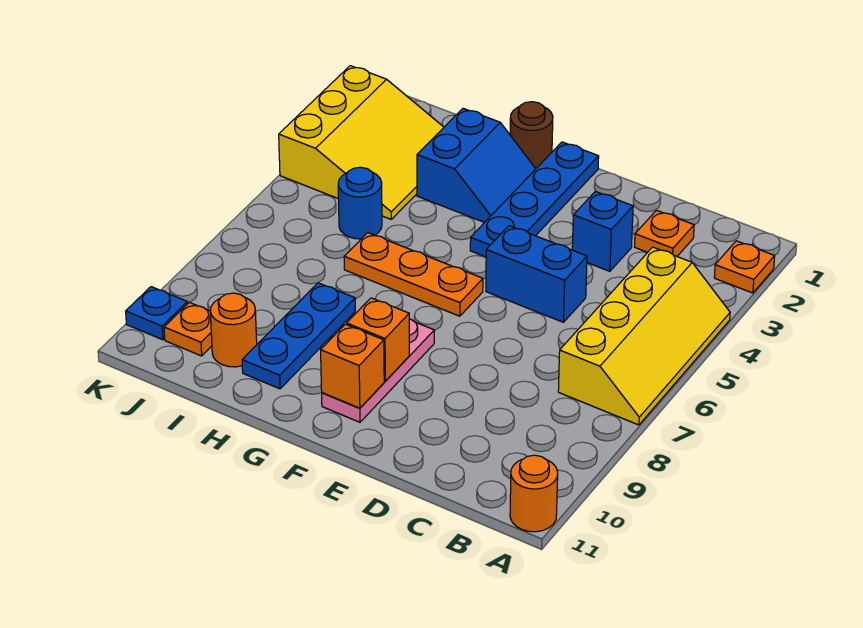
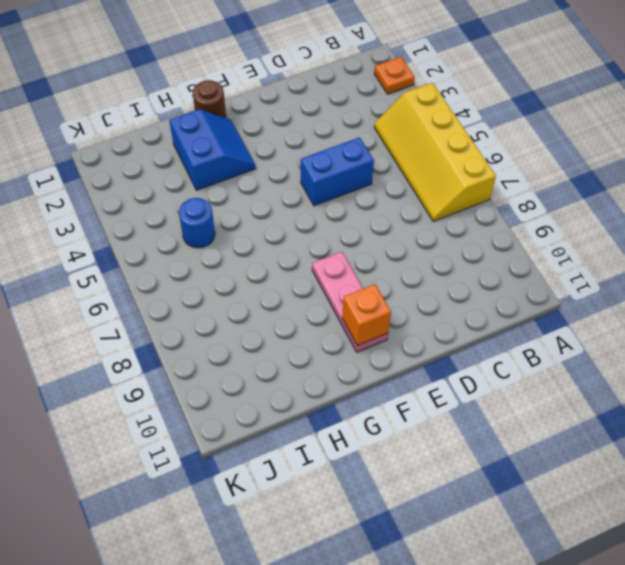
yellow slope A4:B7 level 1 top A -> yellow slope A4:B7 level 1 top B
none -> orange round brick A11 level 1
none -> orange plate C2 level 1
none -> blue brick D3 level 1

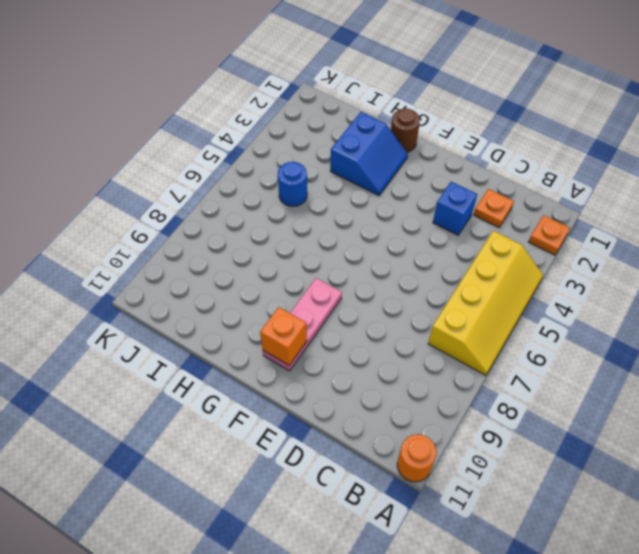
none -> blue brick D5:E5 level 1
none -> blue plate F1:F4 level 1
none -> orange plate F6:H6 level 1

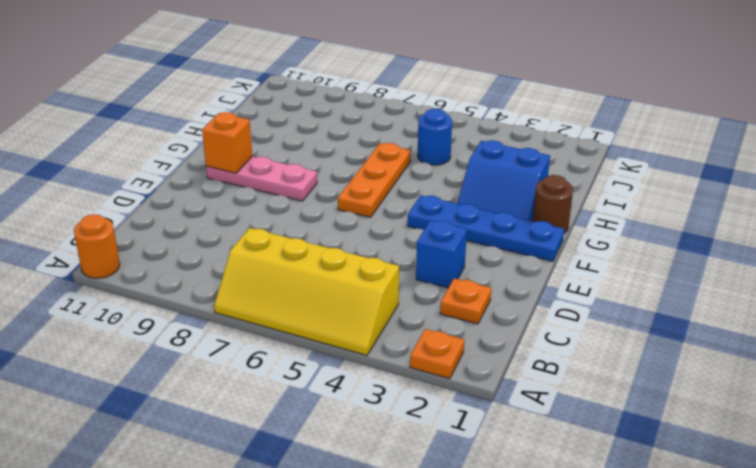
none -> blue brick D5:E5 level 1
none -> blue plate H8:H10 level 1
none -> yellow slope I2:K4 level 1 top K

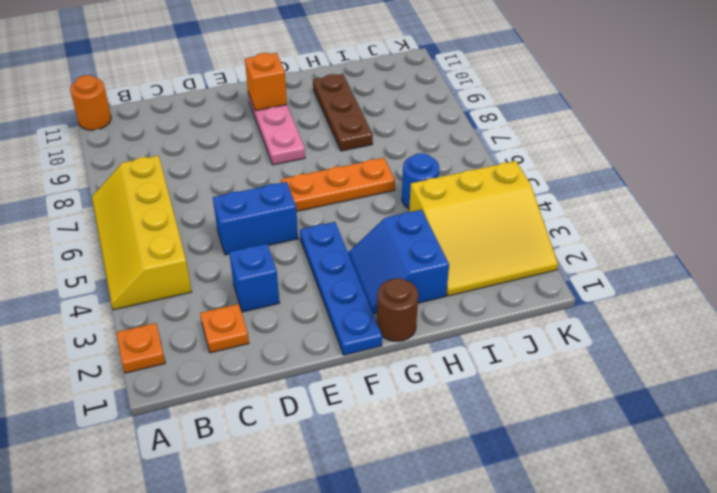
brown plate H8:H10 level 1 -> blue plate H8:H10 level 1
yellow slope I2:K4 level 1 top 4 -> yellow slope I2:K4 level 1 top K
none -> orange round brick I10 level 1
none -> orange plate J10 level 1
none -> blue plate K10 level 1

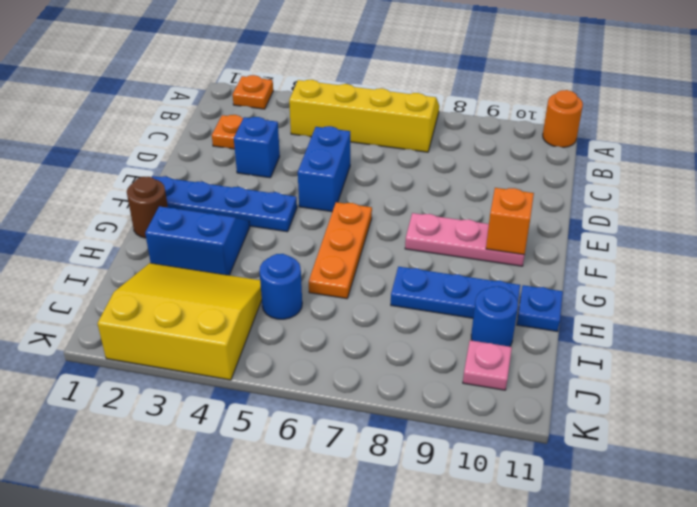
blue plate H11 level 1 -> blue plate K10 level 1
blue round brick I10 level 1 -> orange round brick I10 level 1
pink plate J10 level 1 -> orange plate J10 level 1
none -> orange brick F9 level 2

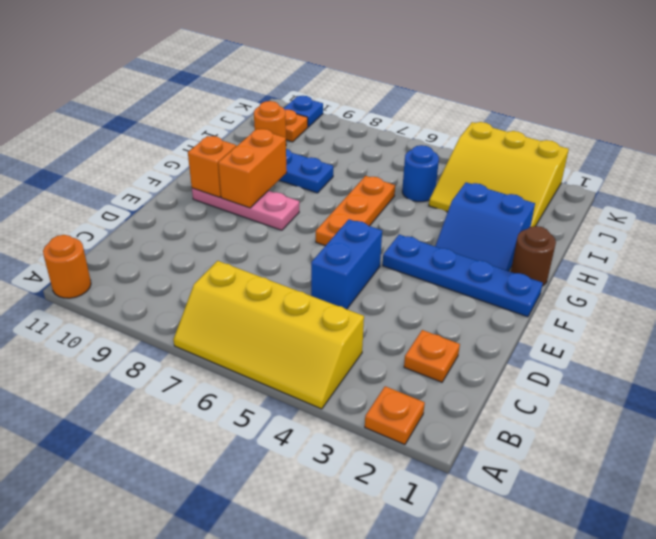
orange brick F9:G9 level 2 -> orange brick F9 level 2
none -> blue brick D3 level 1

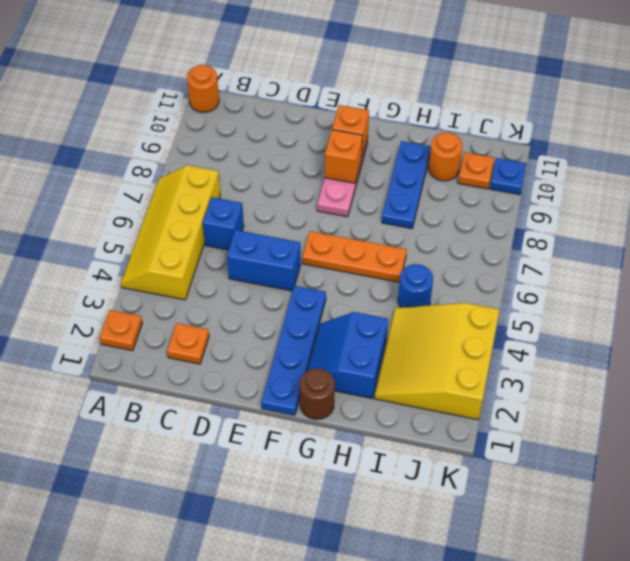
blue brick C6 level 1 -> blue brick D3 level 1

